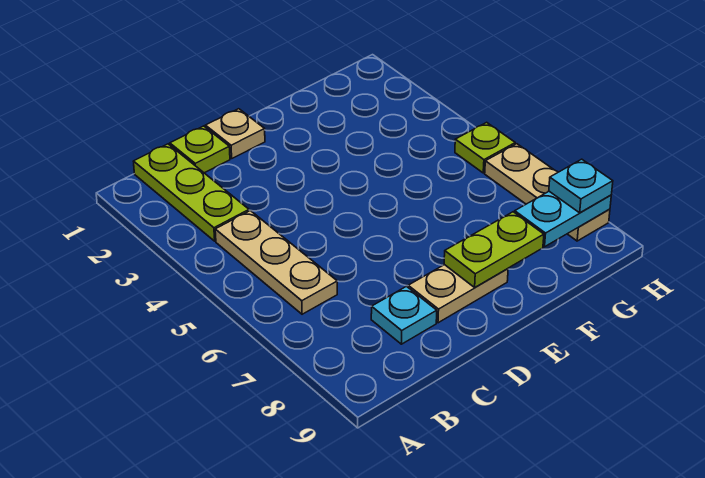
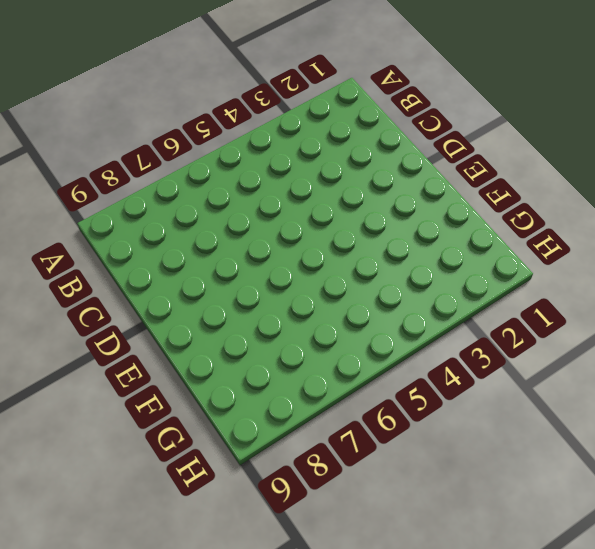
none -> lime plate B1:B3 level 1
none -> tan plate B4:B6 level 1

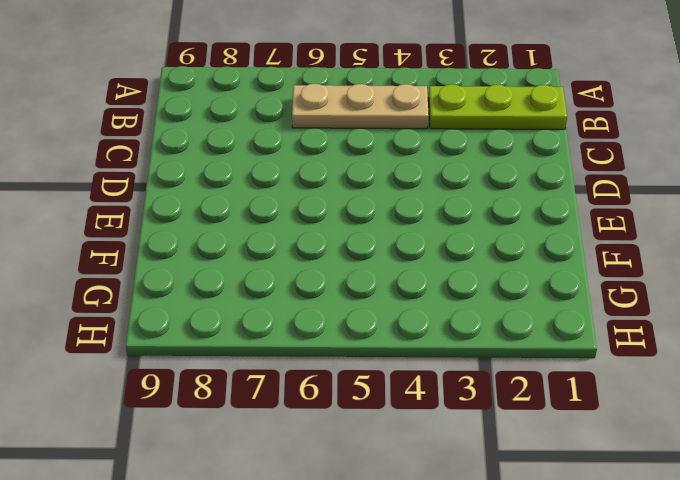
none -> lime plate C1 level 1
none -> cyan plate C8 level 1

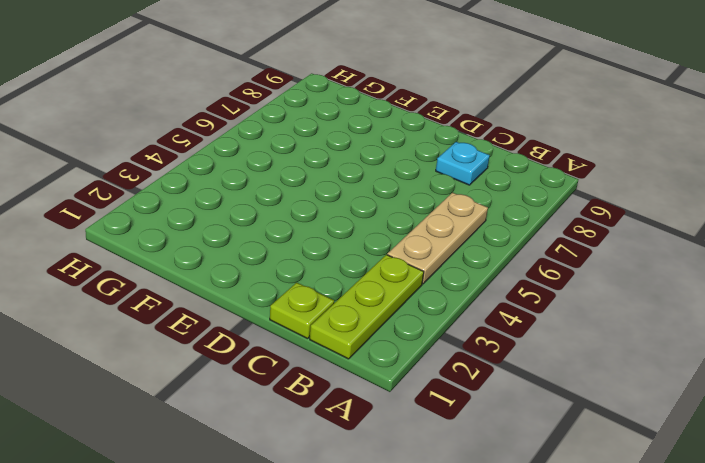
none -> tan plate D1 level 1
none -> tan plate D8:E8 level 1

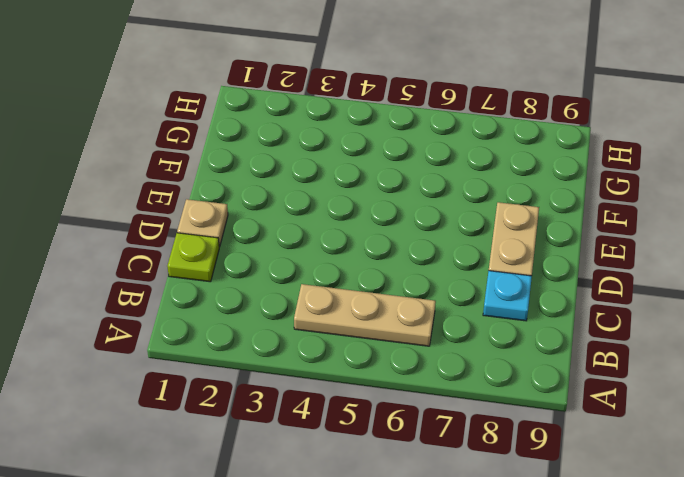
none -> lime plate B1:B3 level 1
none -> lime plate H5 level 1

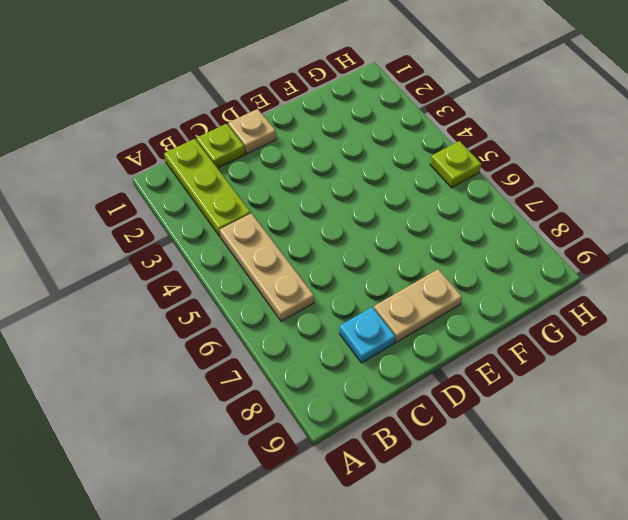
none -> tan plate H6:H8 level 1
none -> lime plate E8:F8 level 2

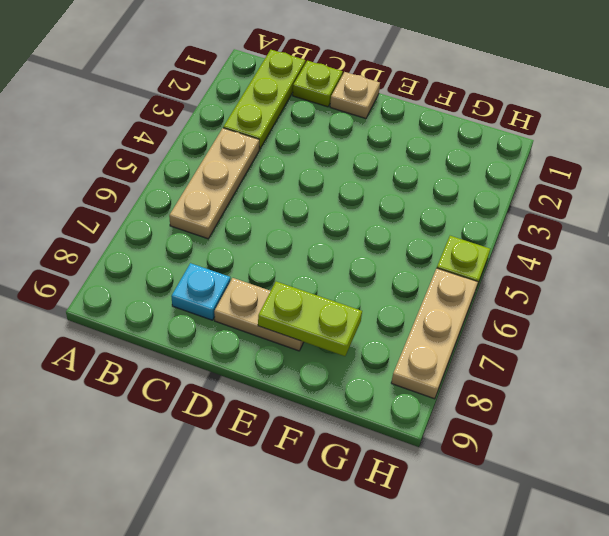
none -> cyan plate G8:H8 level 2
none -> cyan plate H8 level 3

